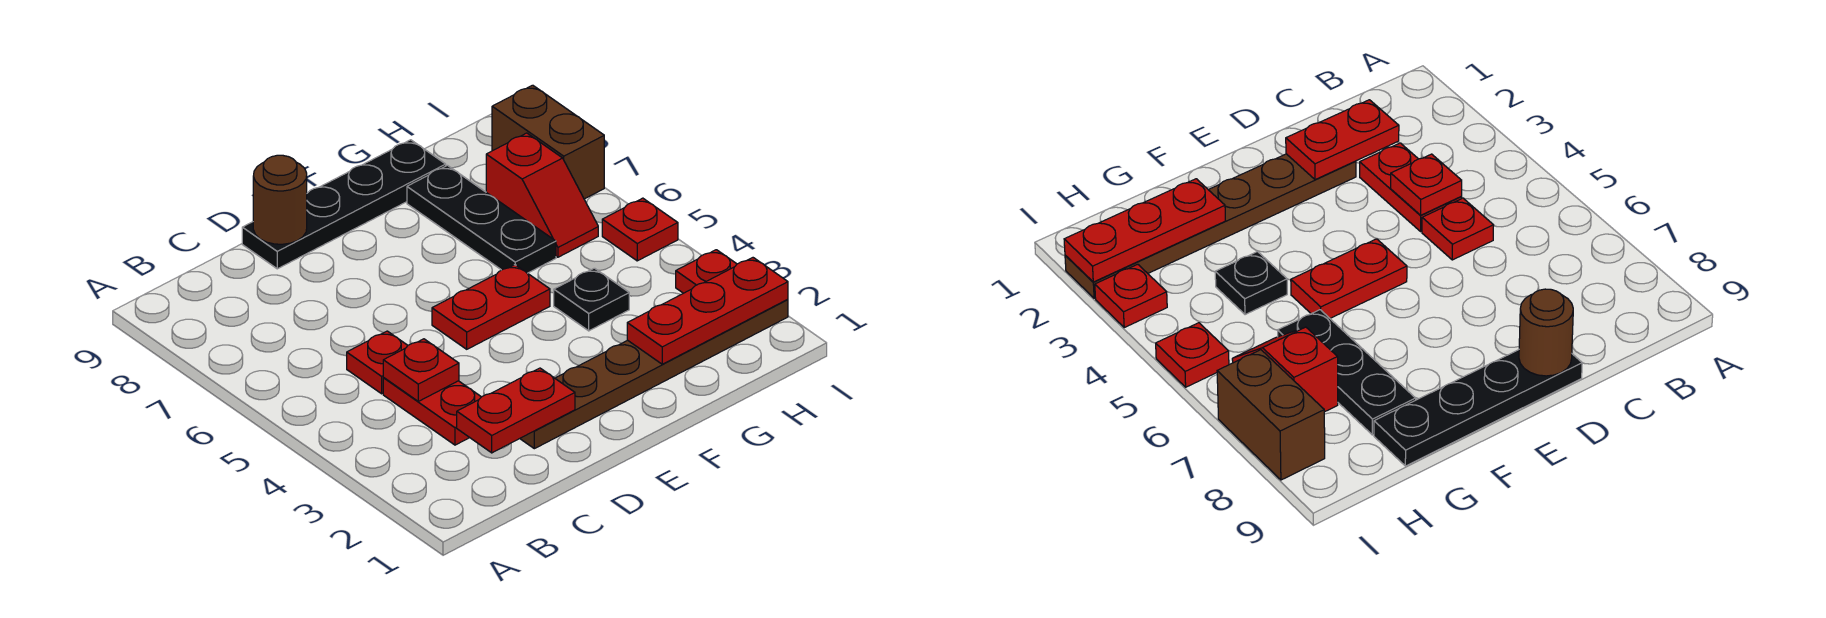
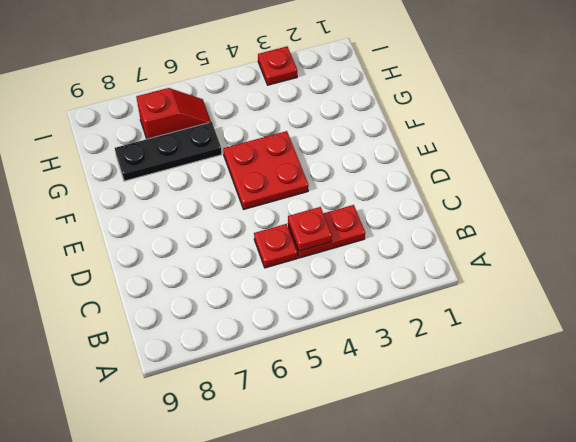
red plate E4:F5 level 1 -> red plate E5:F5 level 1
none -> brown plate D2:I2 level 1
none -> black plate D9:G9 level 1
none -> black plate G4 level 1

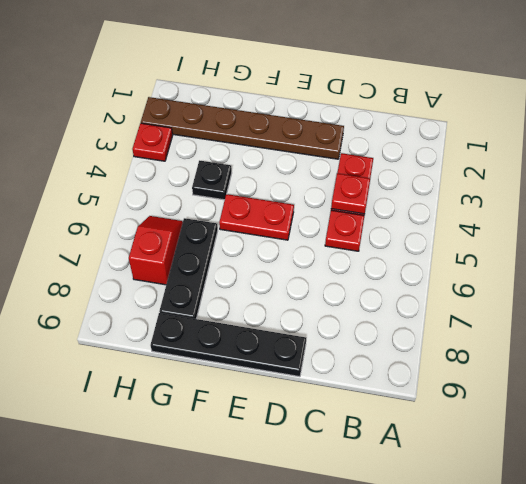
none -> red plate I5 level 1
none -> brown brick I7:I8 level 1
none -> red plate C2:D2 level 2

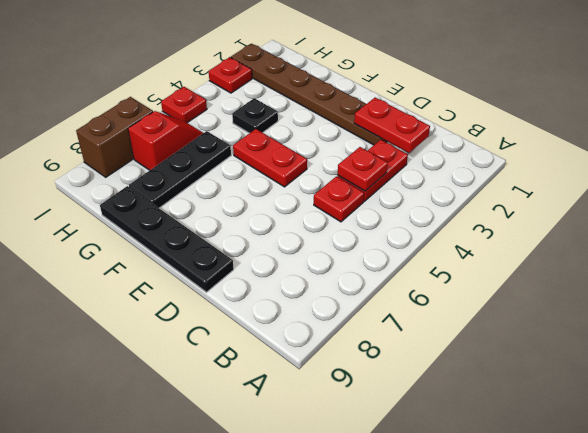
none -> brown round brick D9 level 2
none -> red plate G2:I2 level 2

